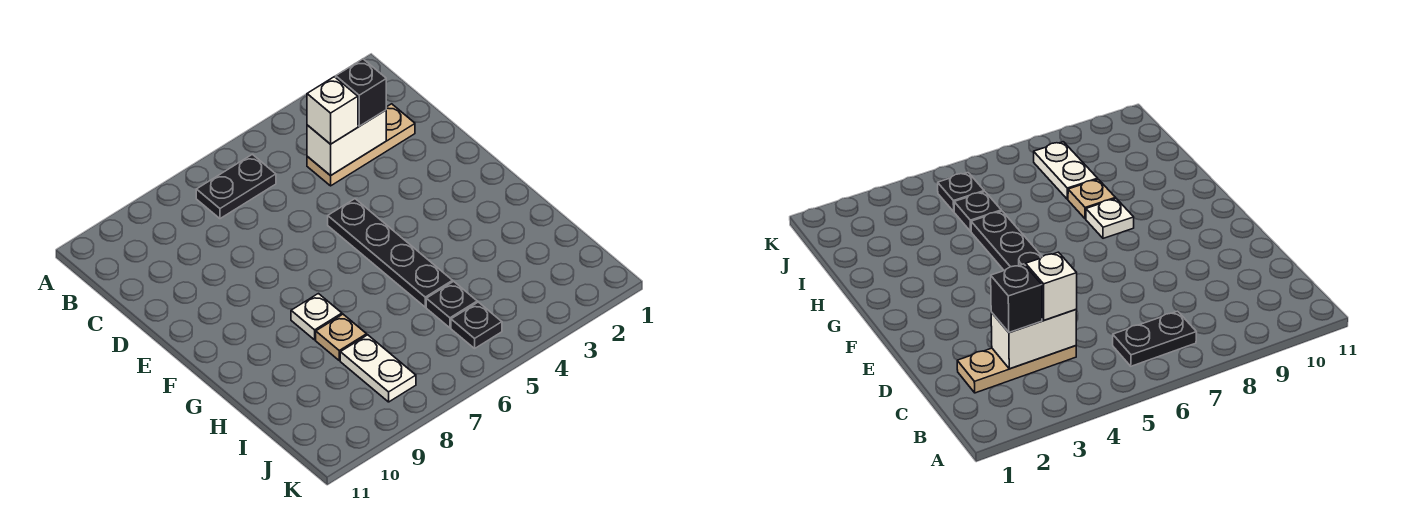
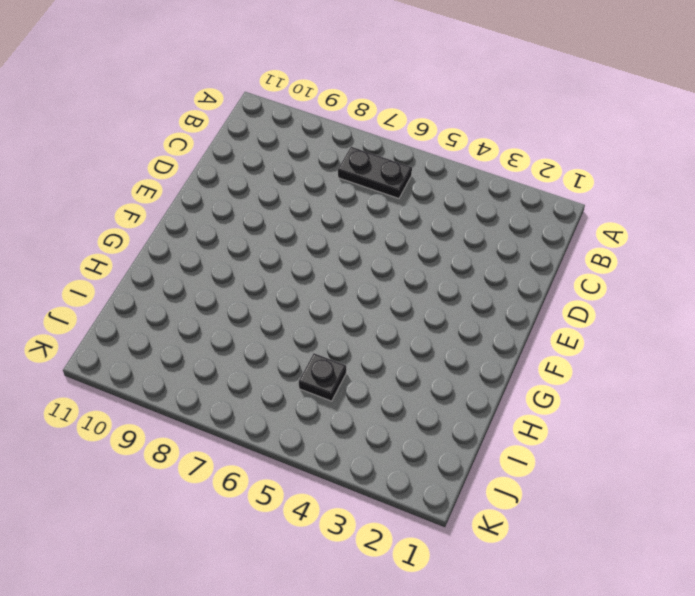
none -> tan plate C2:C4 level 1
none -> black plate E5:H5 level 1

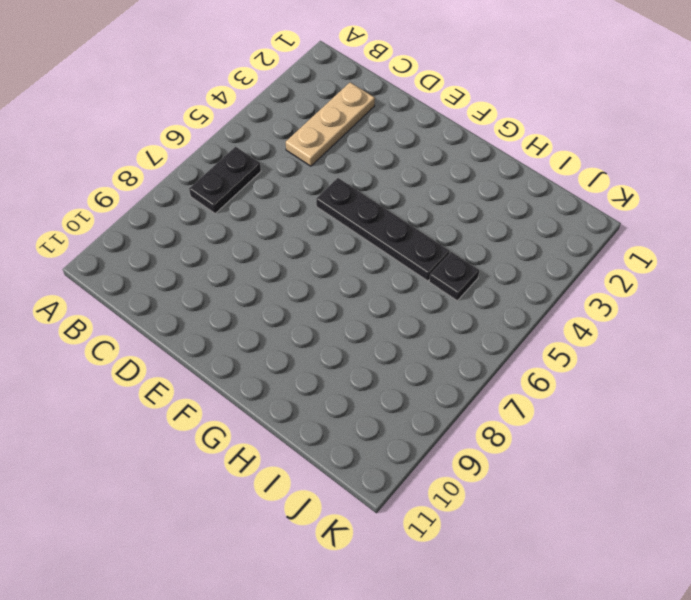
none -> white plate G8 level 1
none -> tan plate H8 level 1

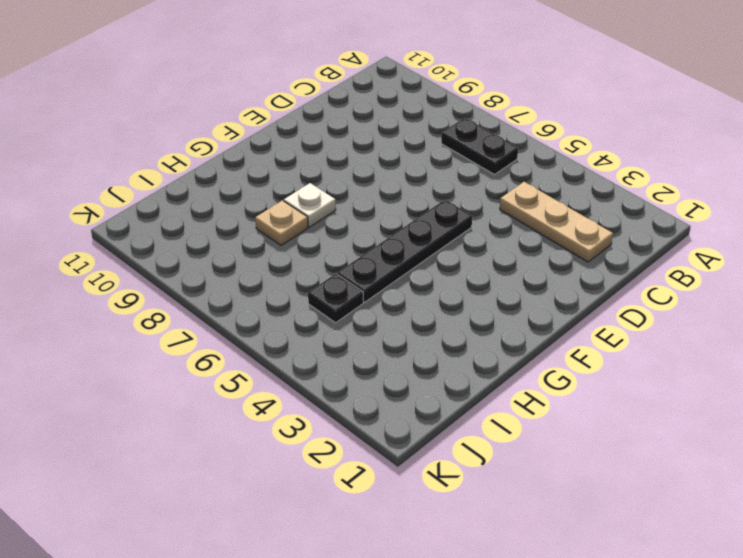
none -> white plate I8:J8 level 1
none -> black plate J5 level 1

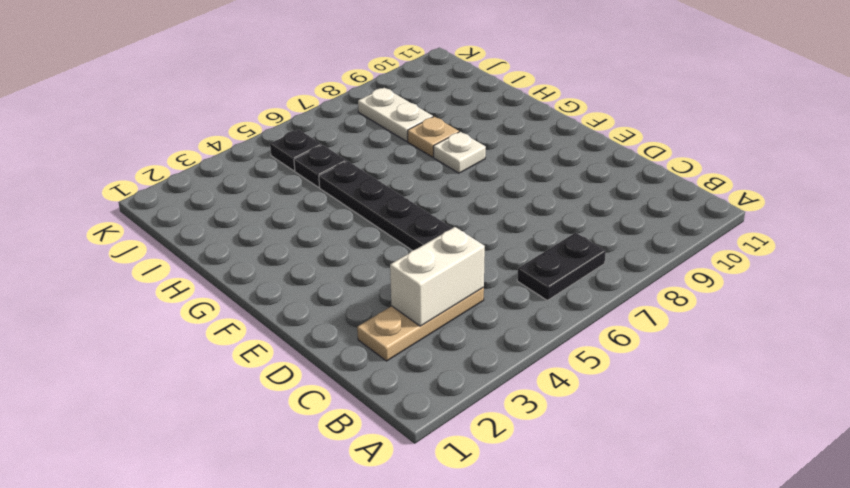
none -> black brick C3 level 3
none -> white brick C4 level 3

